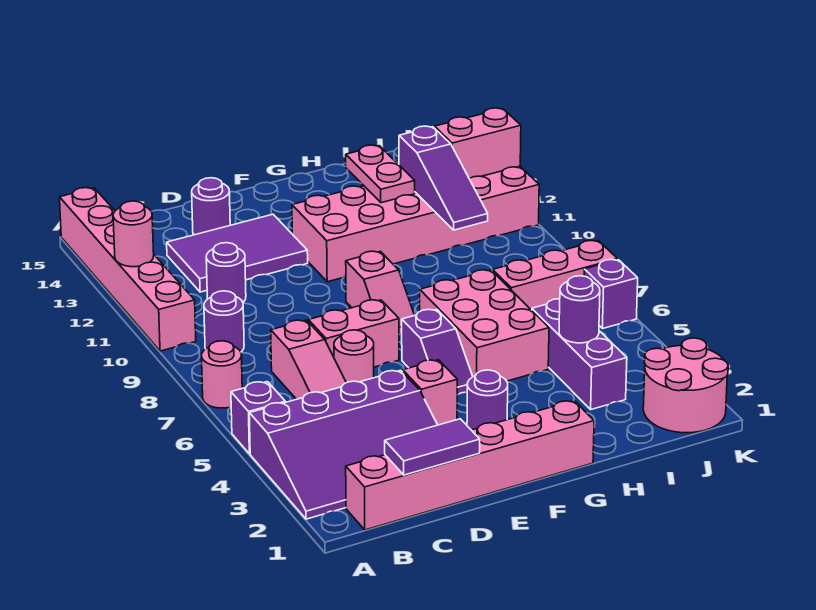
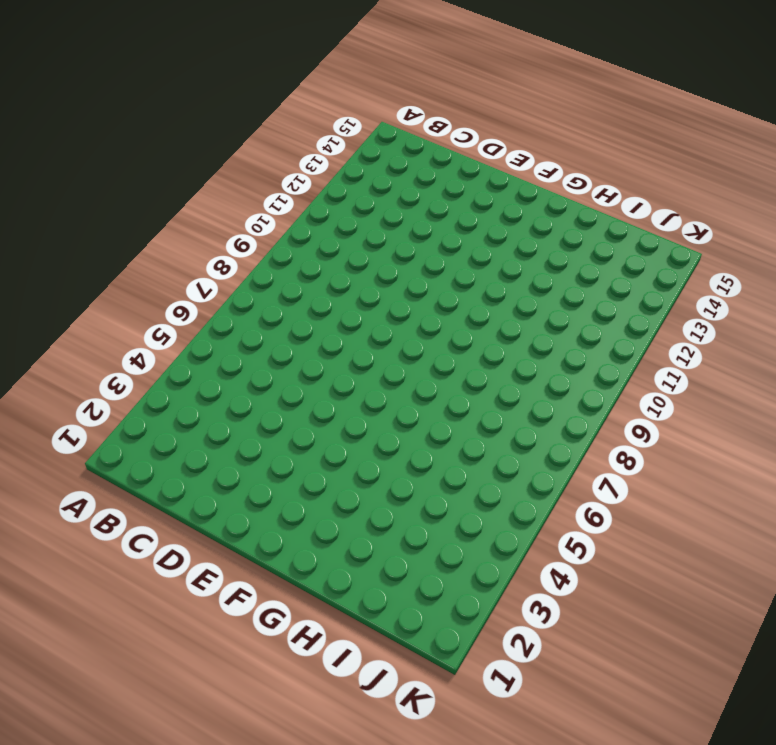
none -> purple slope A2:D4 level 1 top 4
none -> purple brick A5 level 1
none -> pink round brick A7 level 1

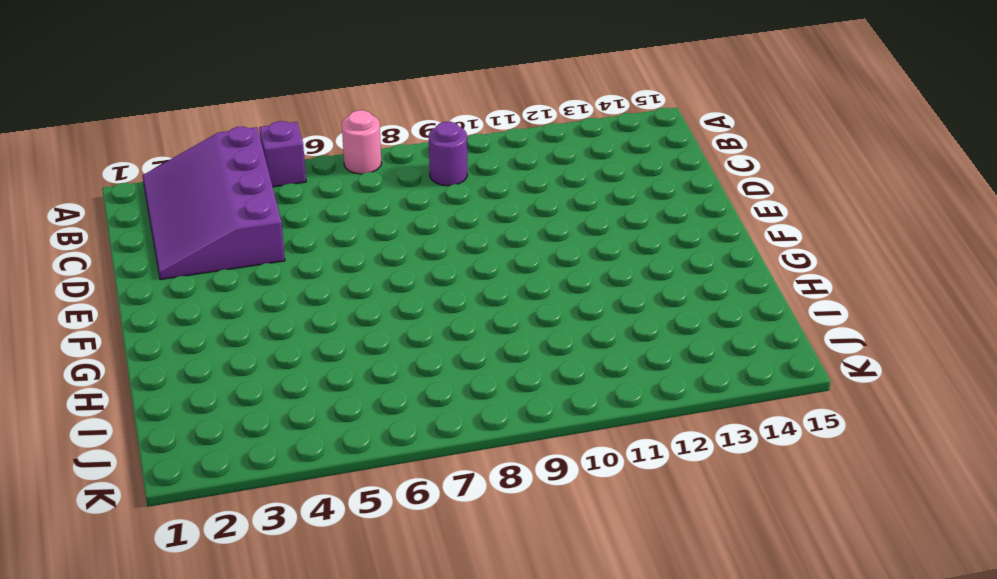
none -> pink brick A10:A15 level 1
none -> pink brick B1:G1 level 1
none -> pink slope C5:C7 level 1 top 7

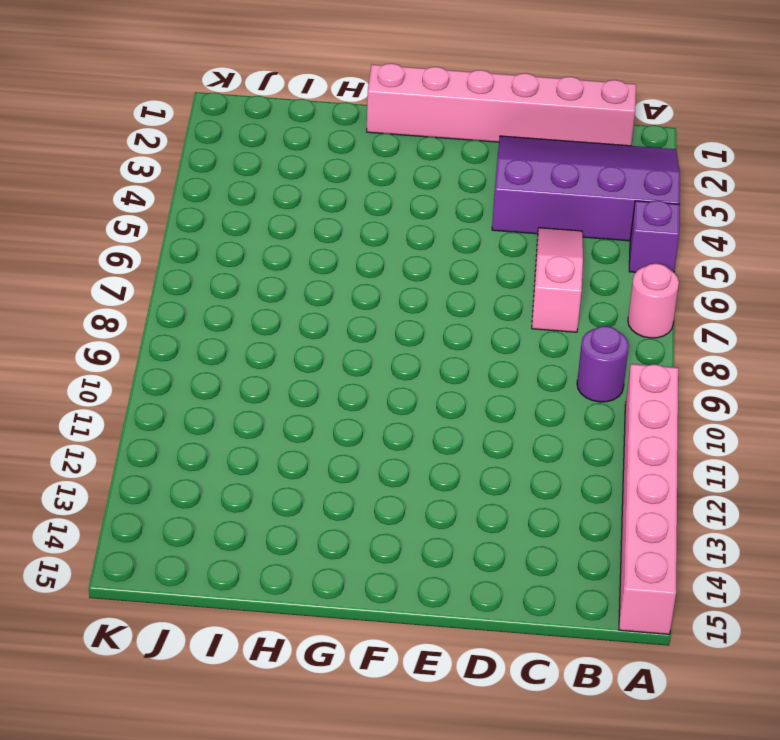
none -> purple round brick C11 level 1
none -> purple tile C12:E13 level 1
none -> pink round brick D6 level 1

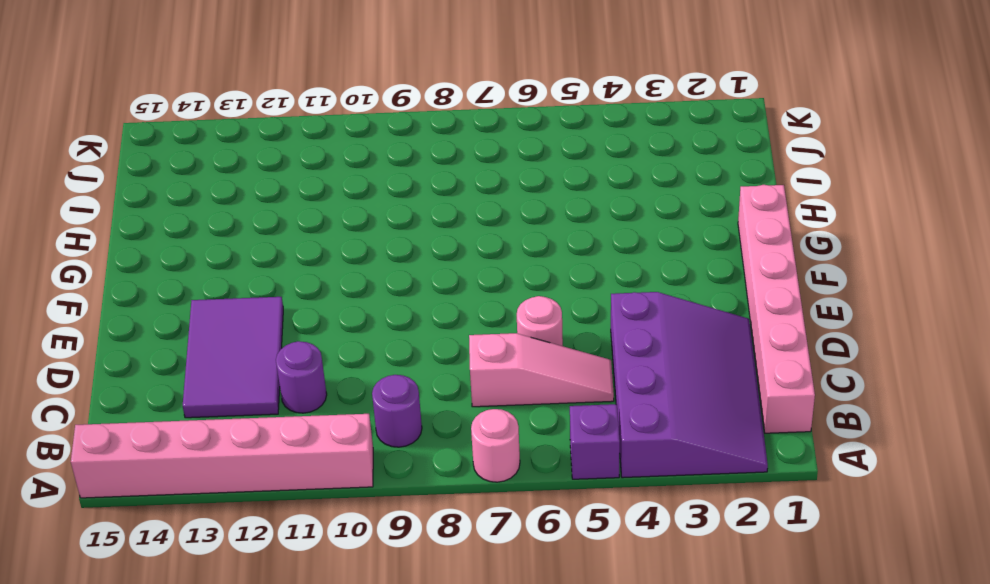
none -> pink brick D7:E7 level 1
none -> purple round brick D14 level 1
none -> pink brick E4 level 1

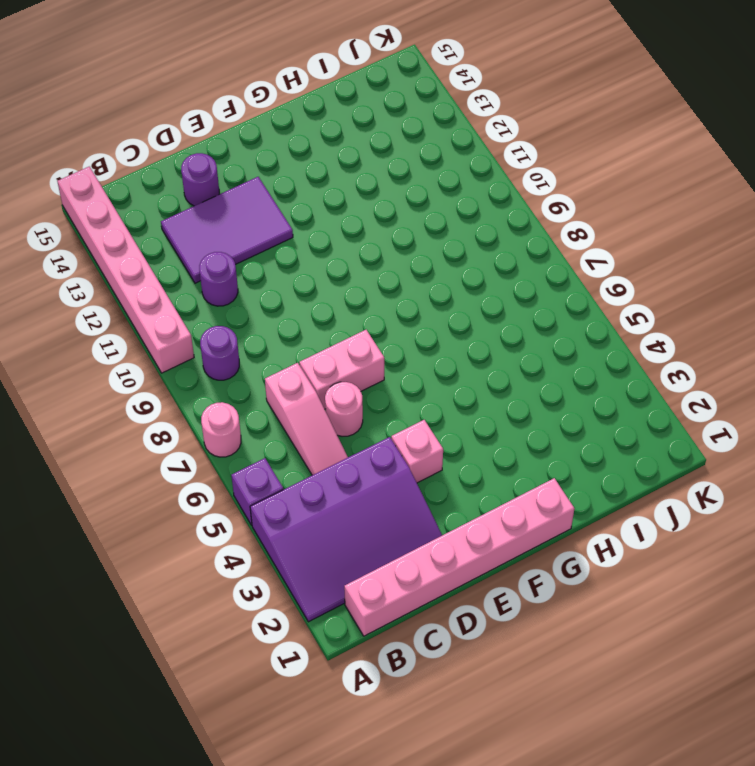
none -> purple round brick F3 level 1
none -> purple slope F5:F6 level 1 top 6
none -> pink slope F8:F9 level 1 top 9

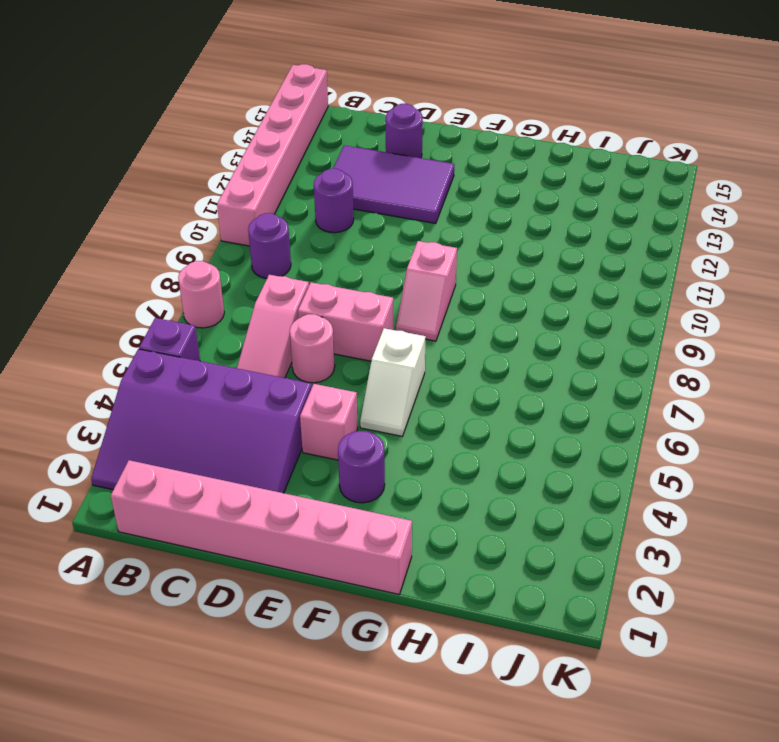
white slope F5:F6 level 1 top 6 -> purple slope F5:F6 level 1 top 6
none -> pink brick F11:K12 level 1
none -> pink brick G5:H7 level 1
none -> purple brick I3:I5 level 1

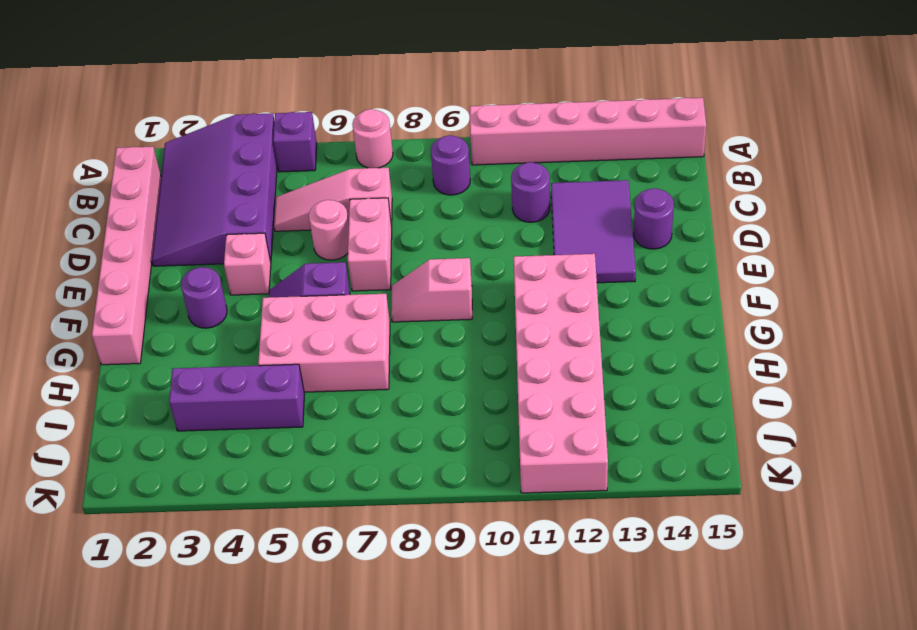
none -> pink brick I7:K7 level 1
none -> pink round brick J1:K2 level 1
none -> purple brick K6 level 1

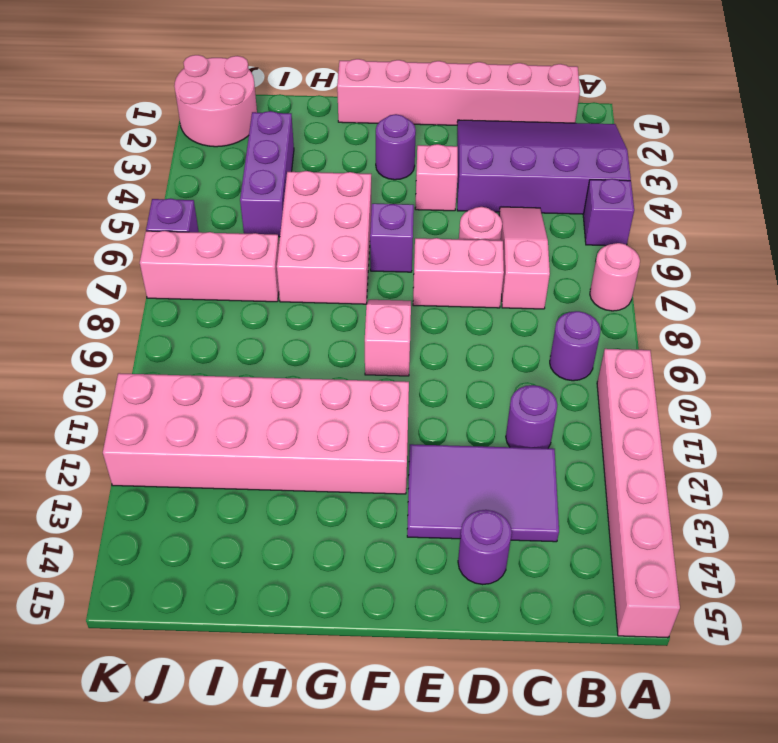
none -> pink round brick A12 level 2
none -> purple tile C1:D1 level 2
none -> pink plate H12:H13 level 2

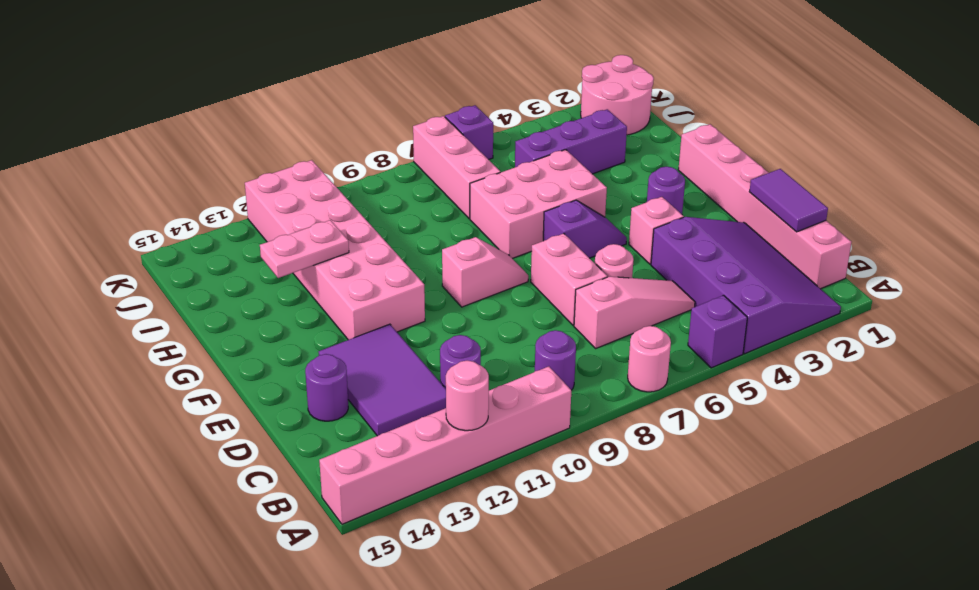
none -> purple round brick I4 level 2
none -> purple slope I10:I12 level 2 top 12
none -> pink brick J12:K12 level 2

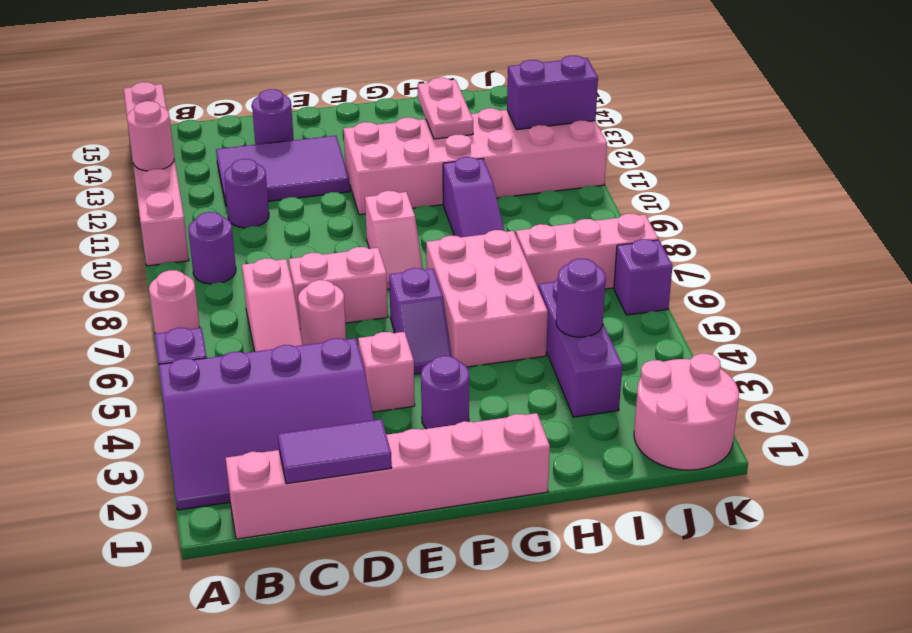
purple slope H8:H10 level 1 top 10 -> purple slope I10:I12 level 2 top 12
purple brick J12:K12 level 2 -> pink brick J12:K12 level 2

